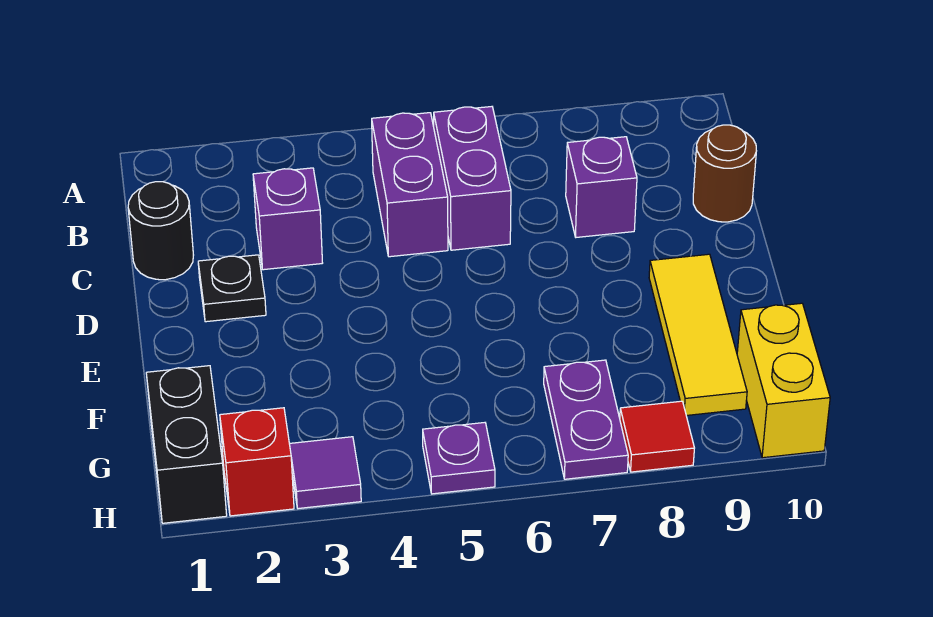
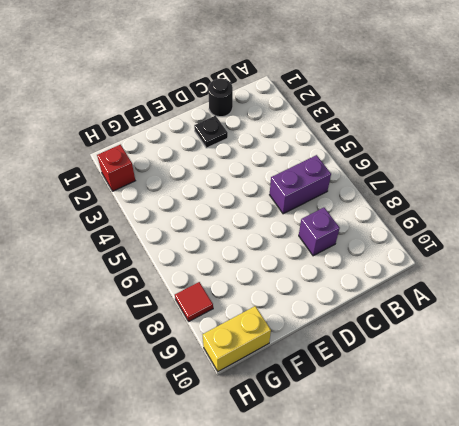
none -> purple brick B5:C5 level 1
none -> purple brick C3 level 1
none -> brown round brick C10 level 1

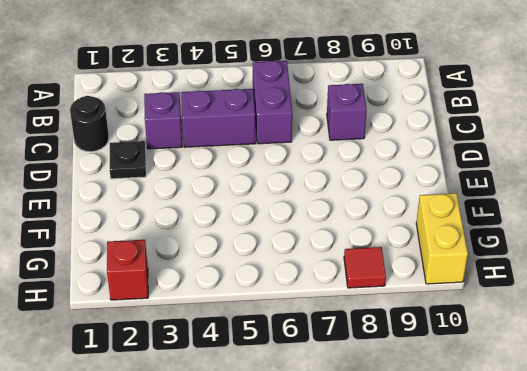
purple brick C4:C5 level 1 -> purple brick B5:C5 level 1
none -> brown round brick C10 level 1
none -> yellow tile E9:G9 level 1
none -> black brick G1:H1 level 1

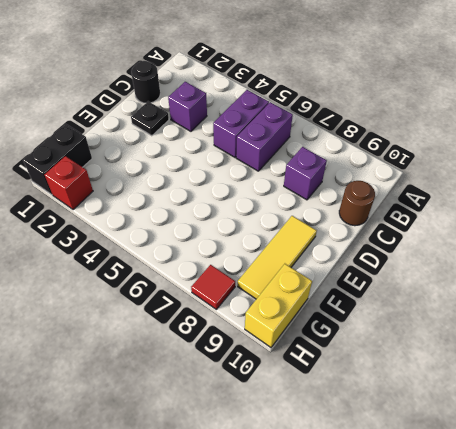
none -> purple plate G7:H7 level 1
none -> purple tile H3 level 1
none -> purple plate H5 level 1

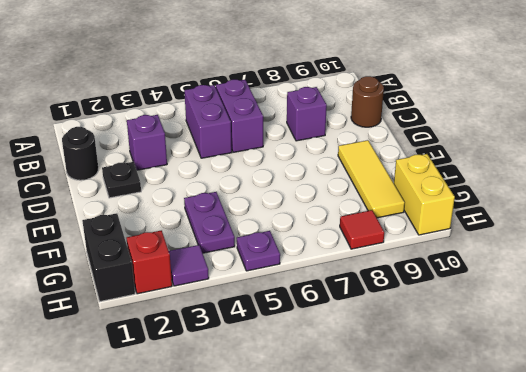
purple plate F4:G4 level 1 -> purple plate G7:H7 level 1

